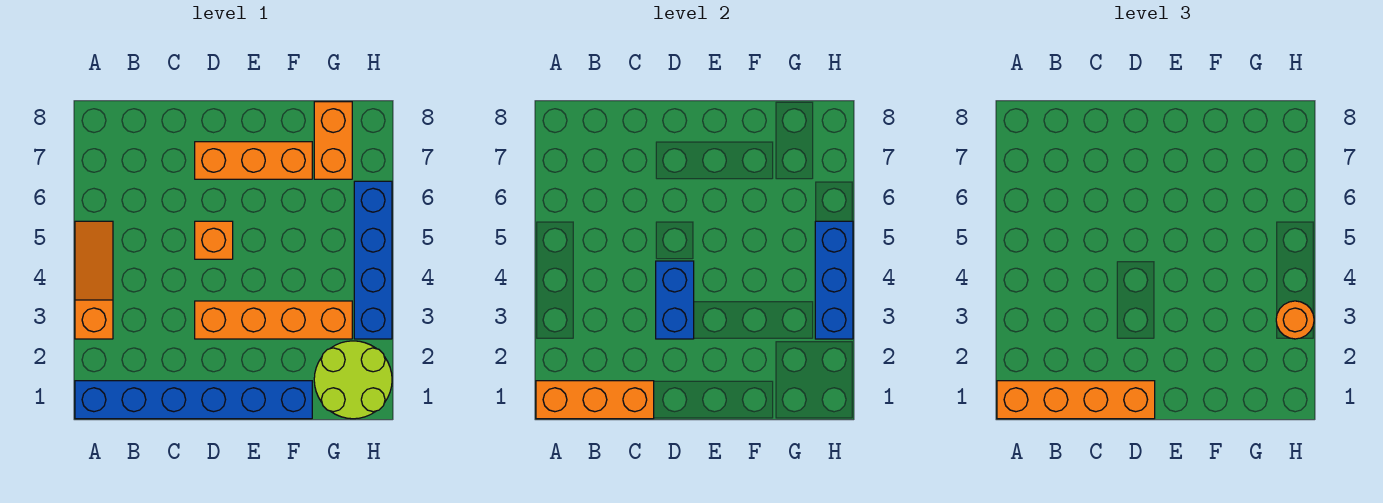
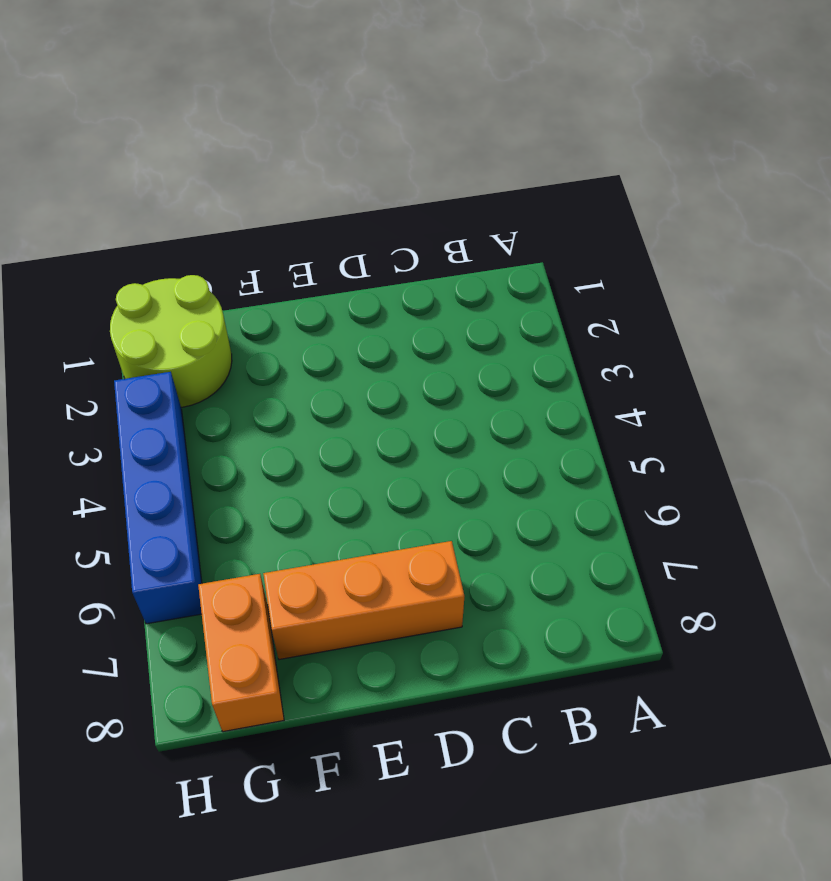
none -> blue brick A1:F1 level 1
none -> orange slope A3:A5 level 1 top 3
none -> orange brick D3:G3 level 1

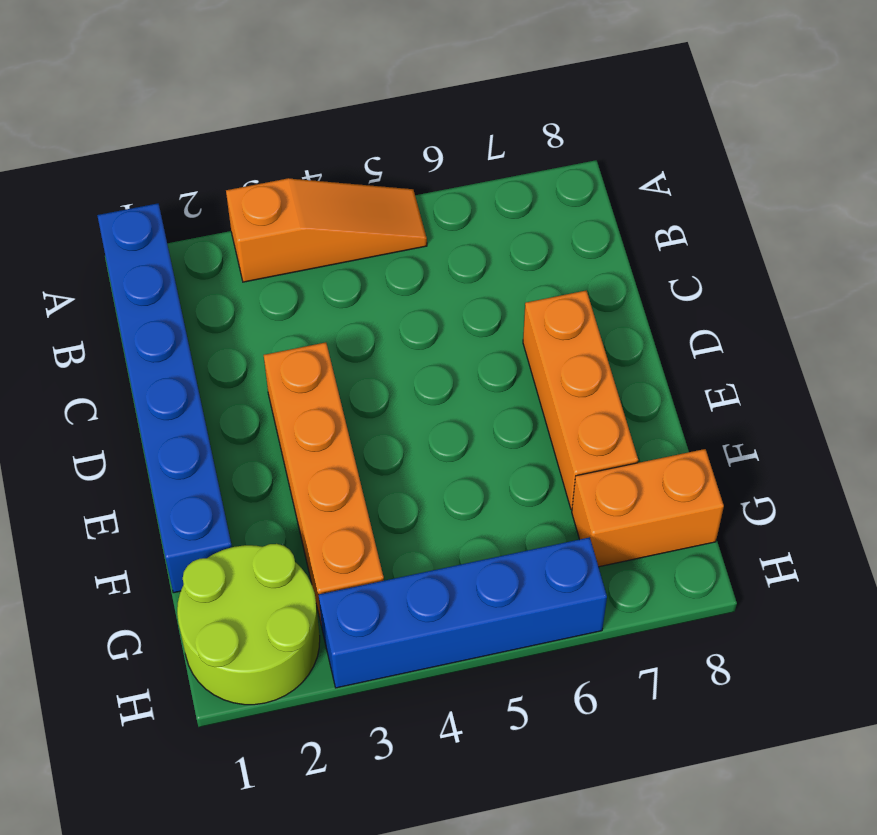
none -> orange brick D5 level 1
none -> orange brick A1:C1 level 2
none -> blue brick D3:D4 level 2

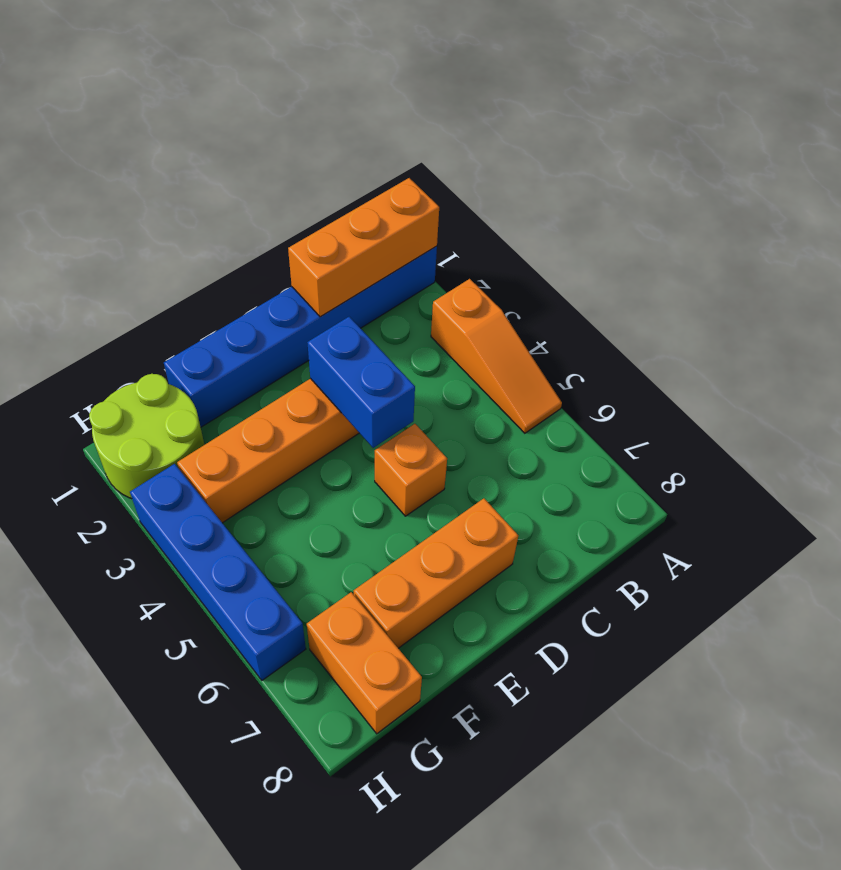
none -> blue brick H3:H5 level 2
none -> orange brick A1:D1 level 3
none -> orange round brick H3 level 3

